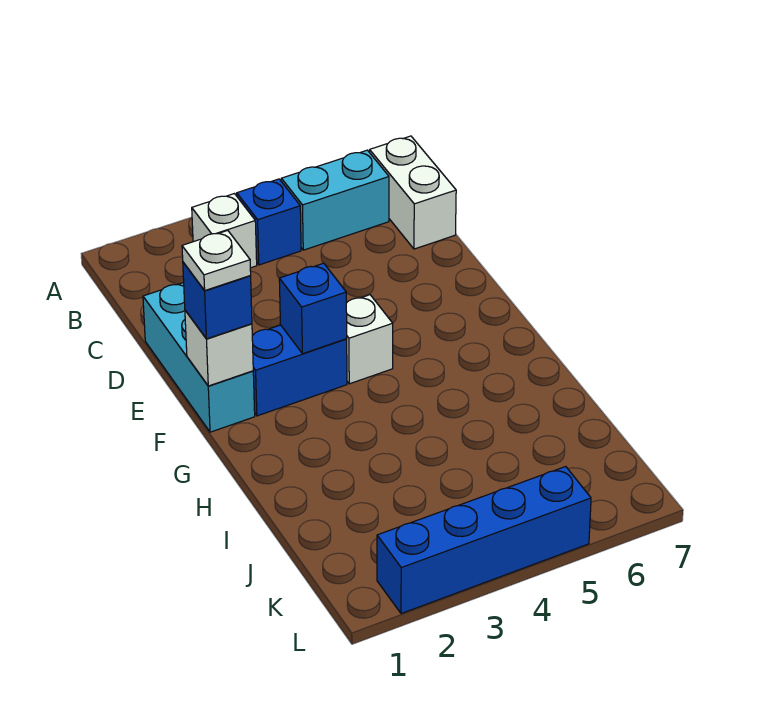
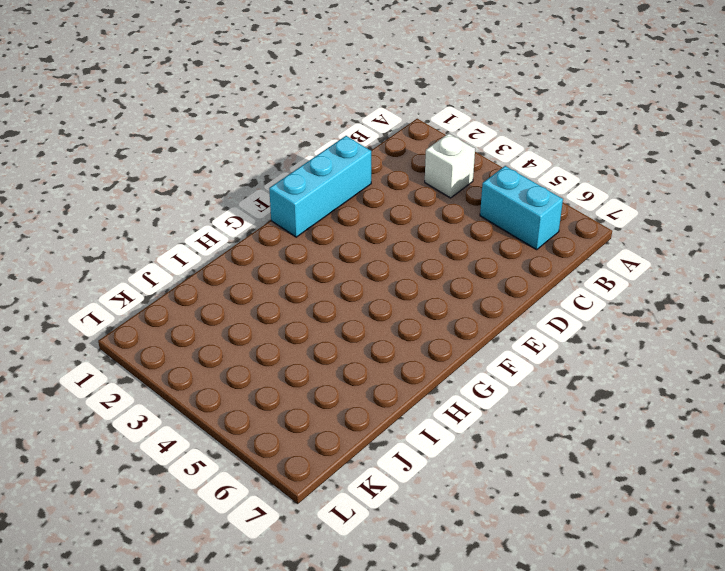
none -> blue brick B4 level 1
none -> white brick B7:C7 level 1
none -> blue brick F2:F3 level 1

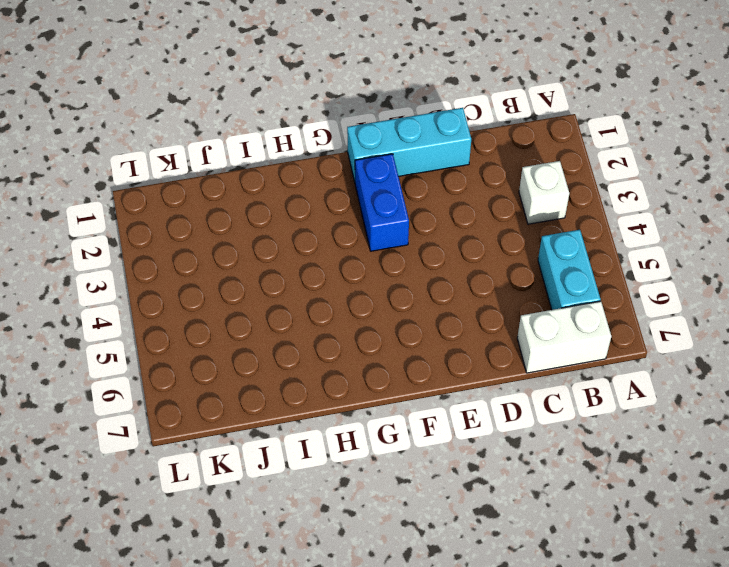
none -> blue brick B4 level 1
none -> white brick F4 level 1
none -> blue brick L2:L5 level 1

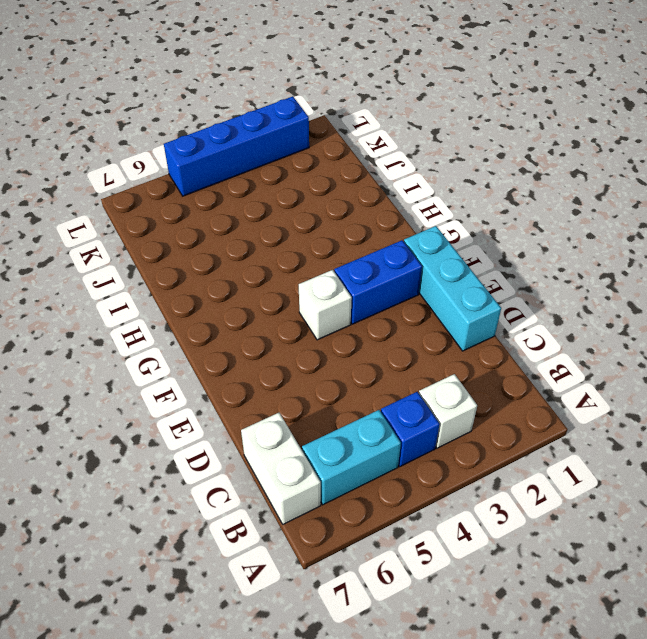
none -> white brick F1 level 2
none -> blue brick F3 level 2
none -> blue brick F1 level 3

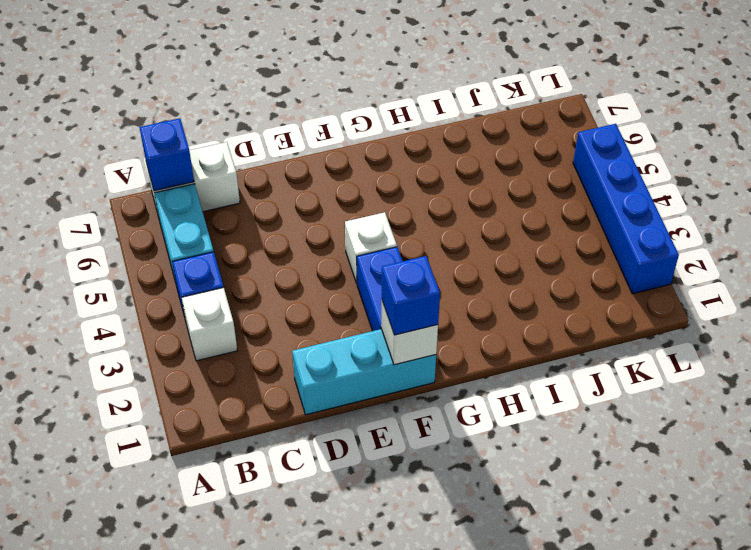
blue brick B7 level 2 -> blue brick F3 level 2
none -> white plate F1 level 4

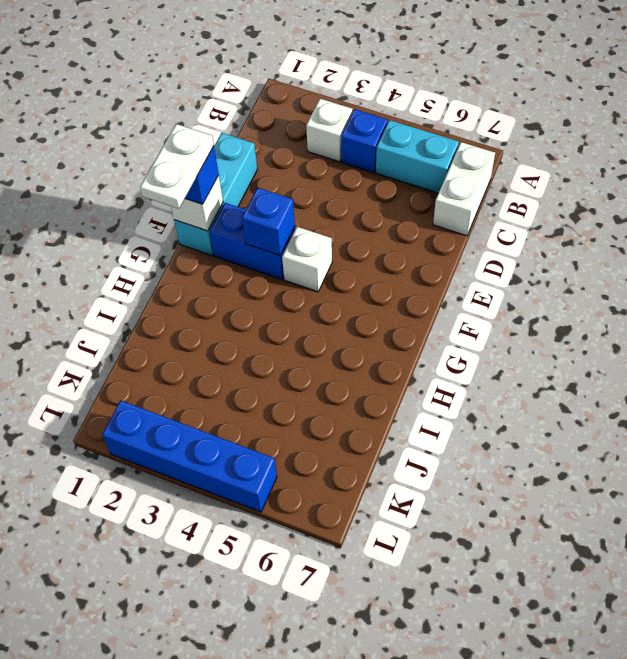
white plate F1:G1 level 4 -> white plate F1 level 4

